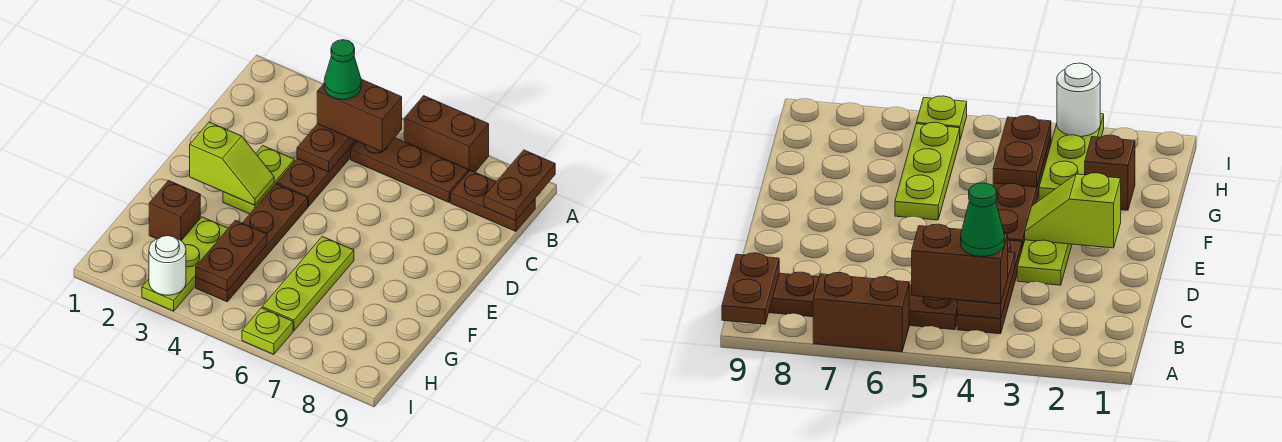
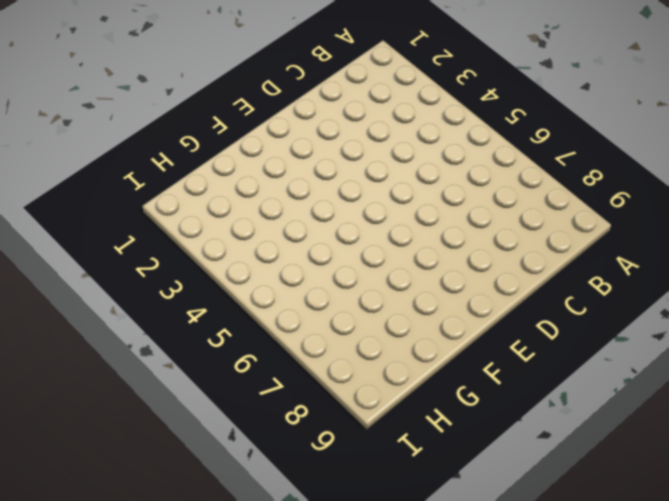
none -> brown brick A6:A7 level 1
none -> brown plate B4:D4 level 1
none -> brown plate B5:B7 level 1

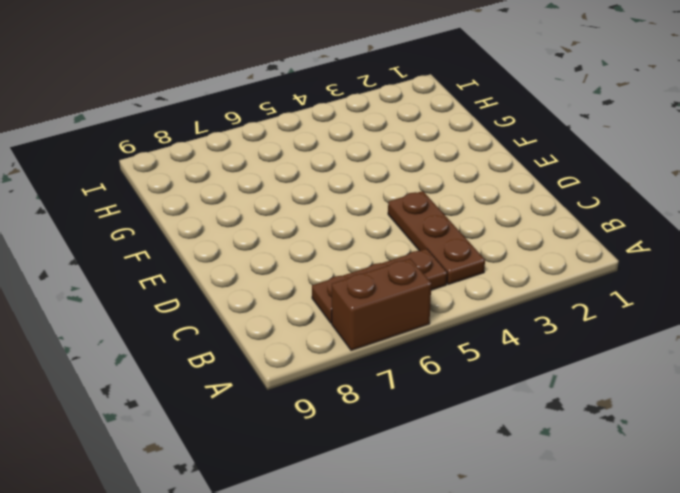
none -> brown plate B8:B9 level 1
none -> lime plate D3:E3 level 1
none -> brown plate E4:H4 level 1

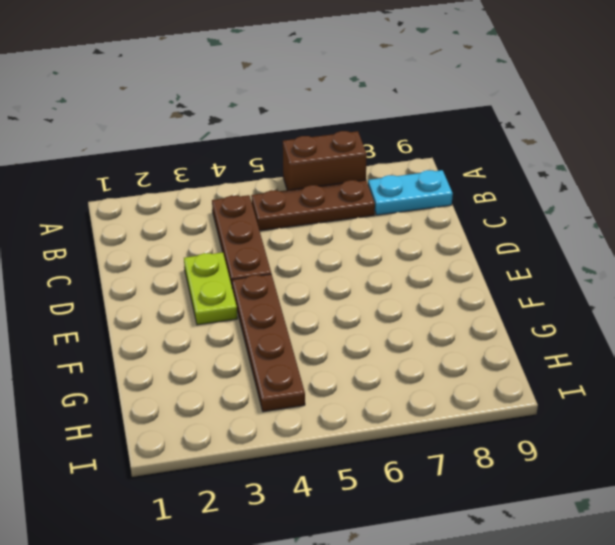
cyan plate B8:B9 level 1 -> brown plate B8:B9 level 1
none -> lime plate F6:H6 level 1
none -> brown brick G2 level 1
none -> lime plate G3:I3 level 1

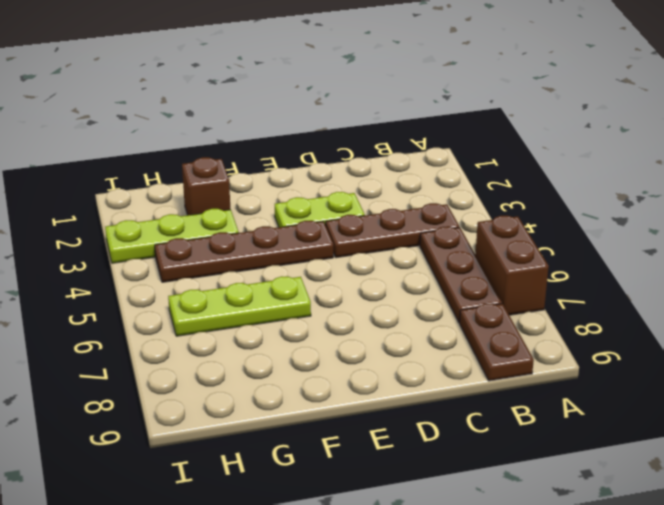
none -> lime plate I6 level 1
none -> brown plate A9:B9 level 2
none -> brown plate B4:C4 level 2

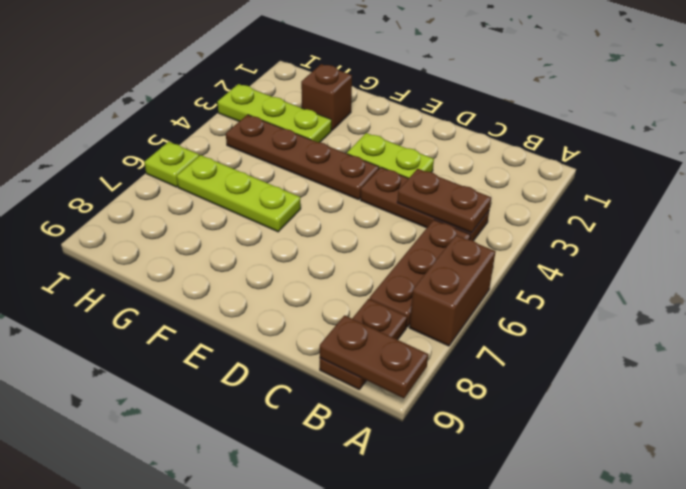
none -> lime slope E2:E3 level 2 top 2
none -> brown plate G4:H4 level 2
none -> white round brick I3 level 2

